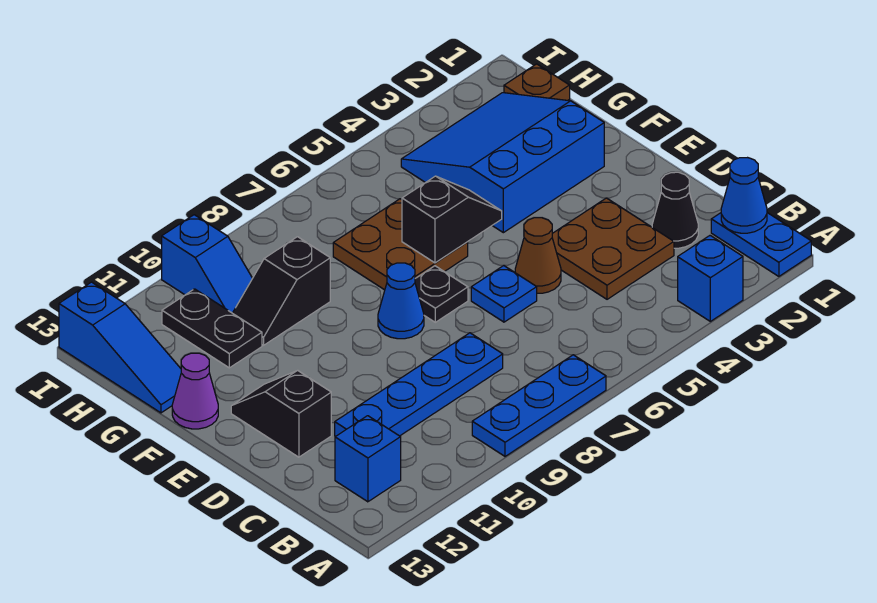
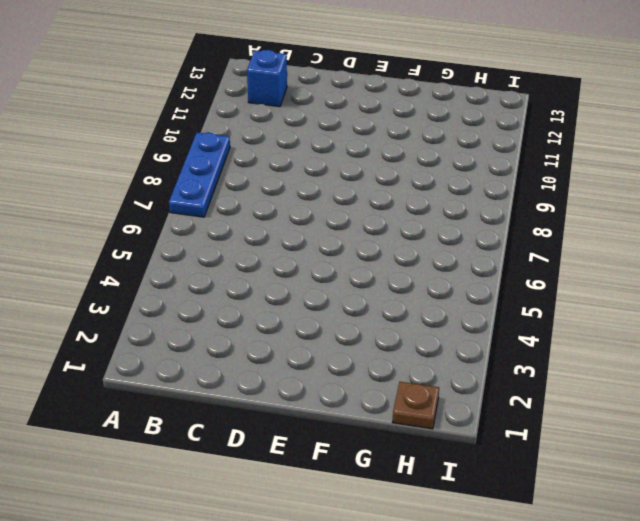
none -> blue plate A1:B1 level 1
none -> blue brick A3 level 1
none -> black cone C2 level 1

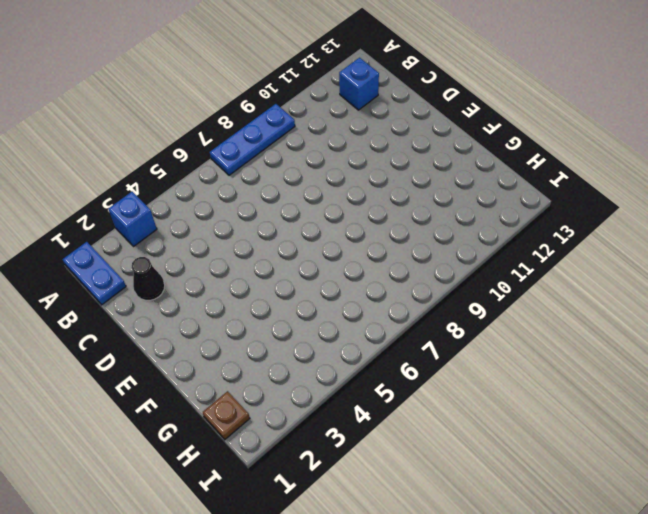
none -> brown plate C3:D4 level 1
none -> blue plate C8:C11 level 1
none -> brown cone D5 level 1

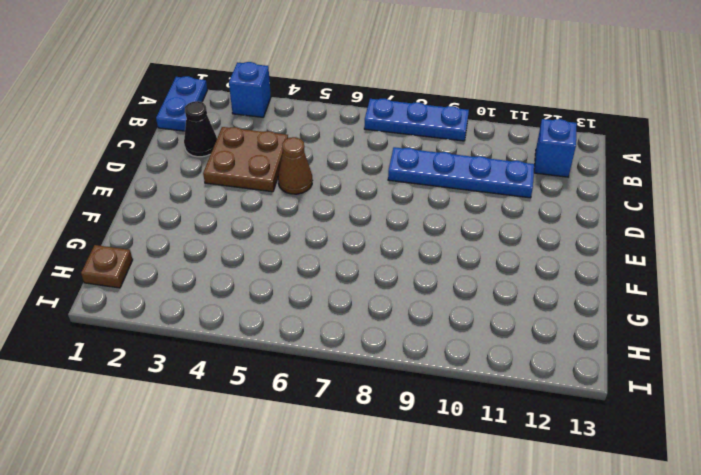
none -> blue plate D6 level 1
none -> black slope D12:E12 level 1 top D
none -> black plate E7 level 1

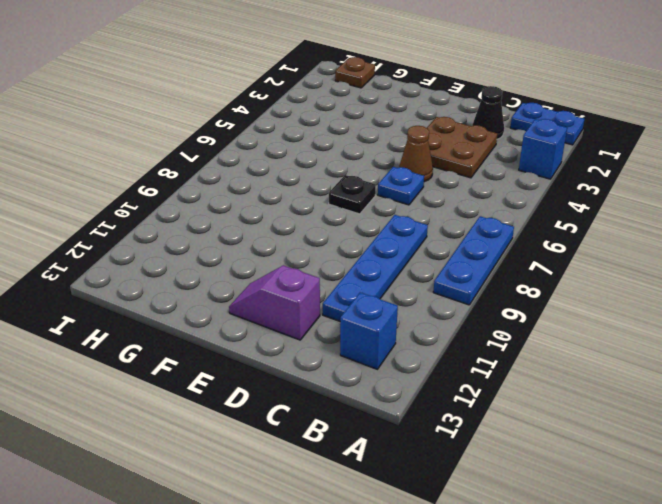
purple slope D12:E12 level 1 top D -> black slope D12:E12 level 1 top D
none -> blue cone E8 level 1
none -> blue slope F2:H4 level 1 top F
none -> brown plate F6:G7 level 1

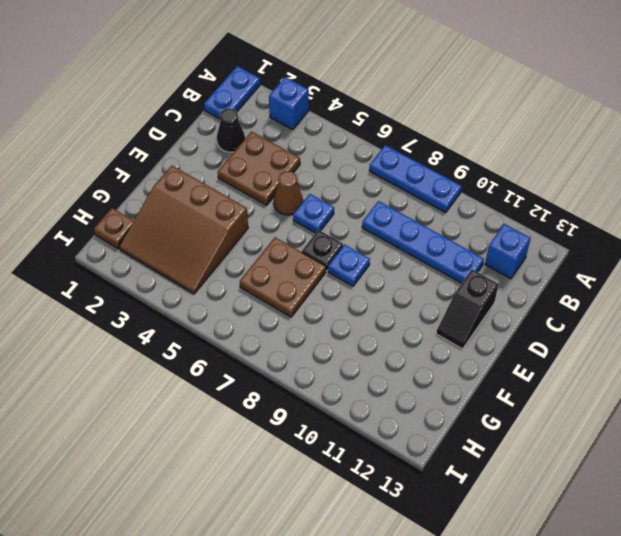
blue plate E8 level 1 -> blue cone E8 level 1
brown slope F2:H4 level 1 top F -> blue slope F2:H4 level 1 top F
none -> purple cone F13 level 1
none -> black slope G9:G10 level 1 top 9
none -> black plate G11:H11 level 1

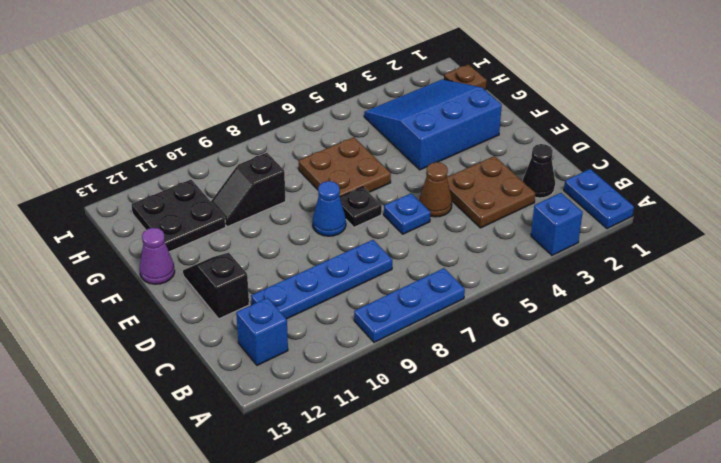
black plate G11:H12 level 1 -> black plate G11:H11 level 1
none -> blue slope G13:I13 level 1 top I
none -> blue slope H10:I10 level 1 top I
none -> blue cone B1 level 2

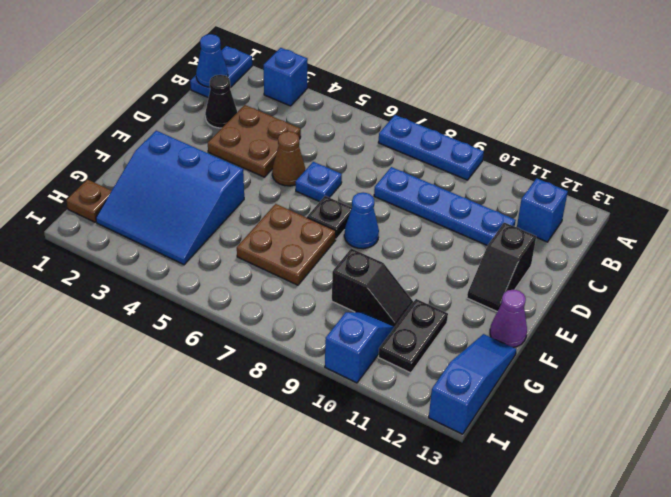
none -> black slope F5:F6 level 2 top 6

